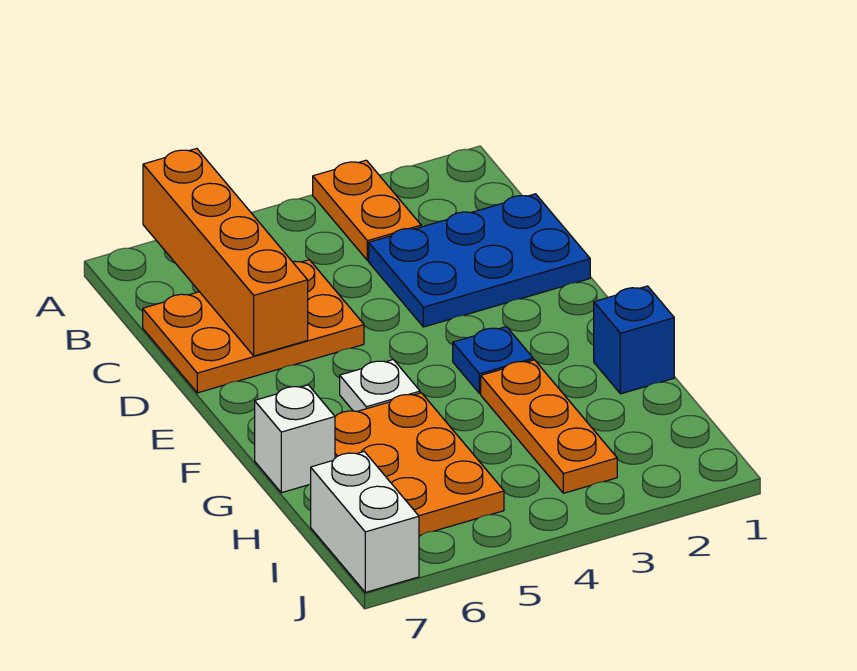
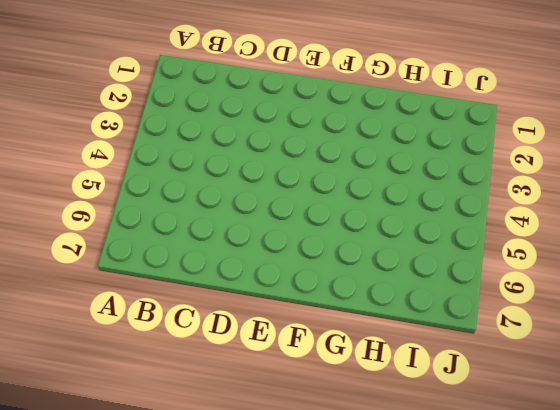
none -> orange plate A3:B3 level 1
none -> blue plate C1:D3 level 1

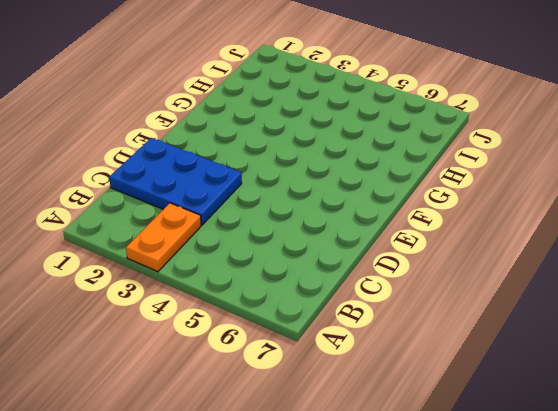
none -> orange plate C5:D7 level 1
none -> blue plate F3 level 1

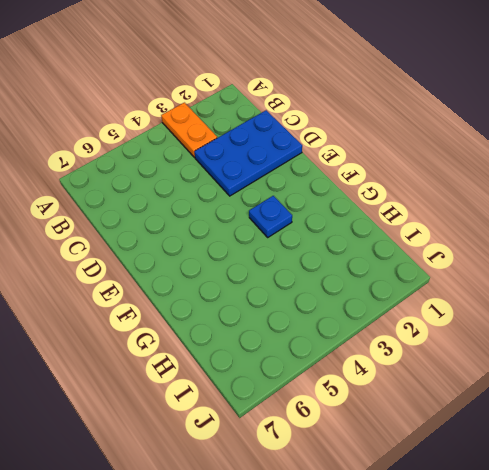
none -> orange plate C5:D7 level 1
none -> white plate F5 level 1

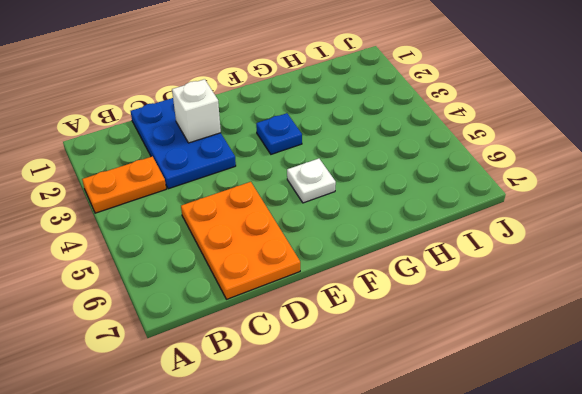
white brick D2 level 2 -> white brick G7 level 1
none -> blue brick G1 level 1
none -> orange plate G3:I3 level 1

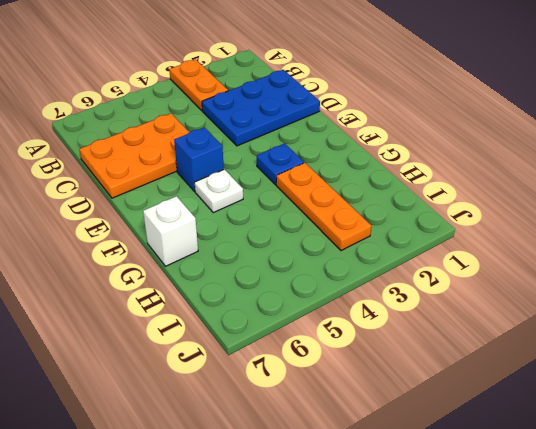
blue brick E5 level 1 -> blue brick G1 level 1
none -> orange plate G5:I6 level 1
none -> white brick I7:J7 level 1

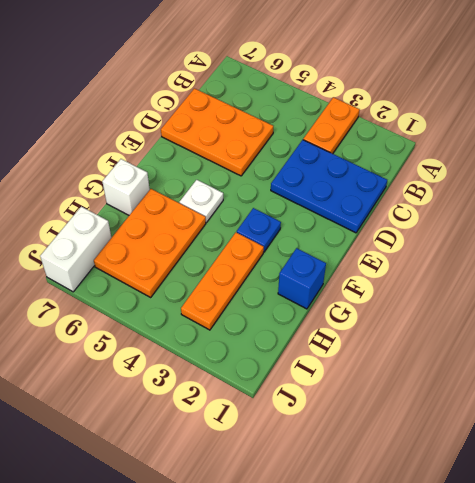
none -> orange brick A6:D6 level 2

